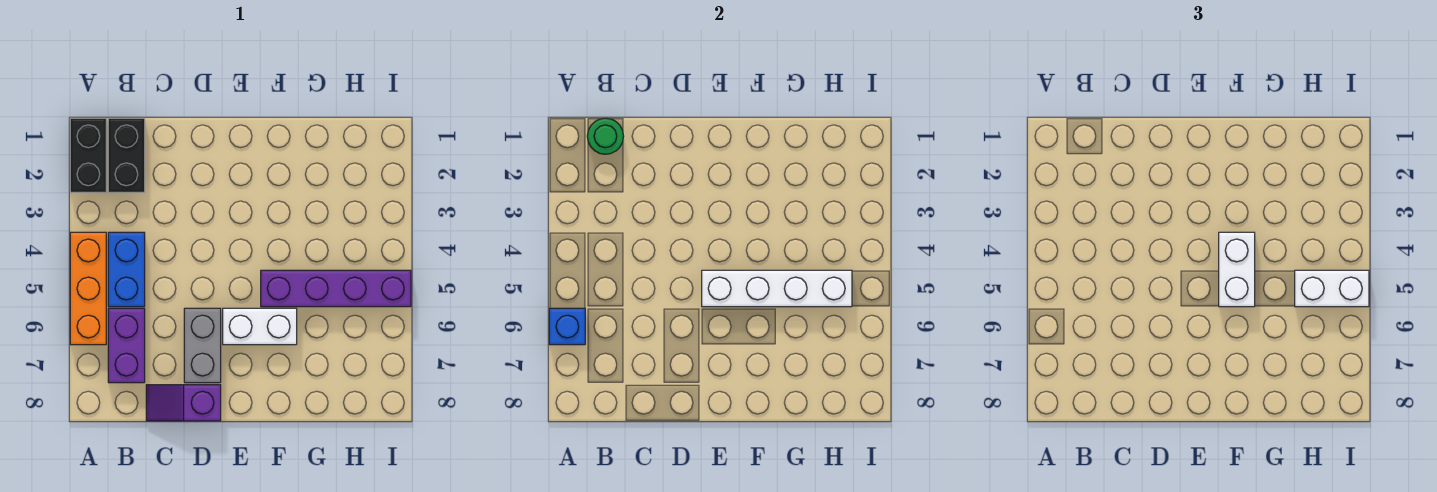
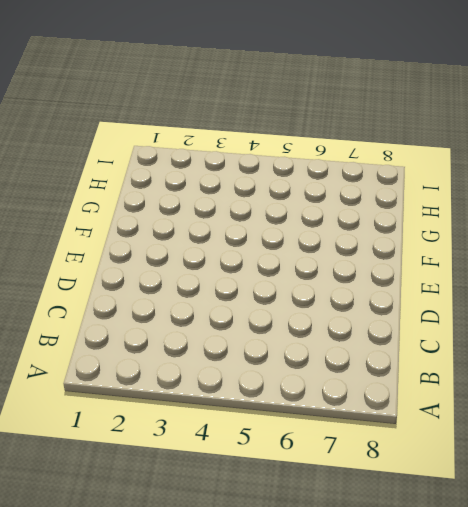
none -> black brick A1:A2 level 1
none -> orange brick A4:A6 level 1
none -> black brick B1:B2 level 1

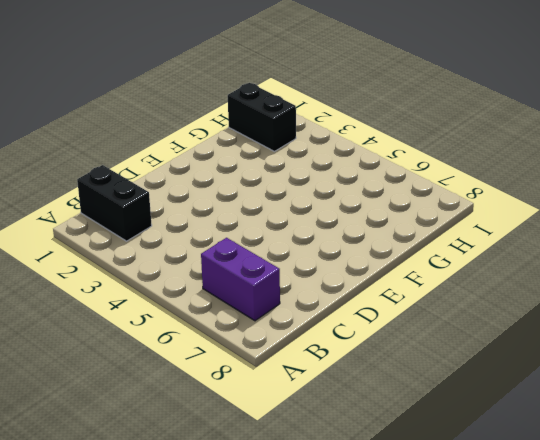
black brick H1:H2 level 1 -> black brick A1:A2 level 1
none -> orange brick A4:A6 level 1
none -> blue brick B4:B5 level 1
none -> purple slope C8:D8 level 1 top D

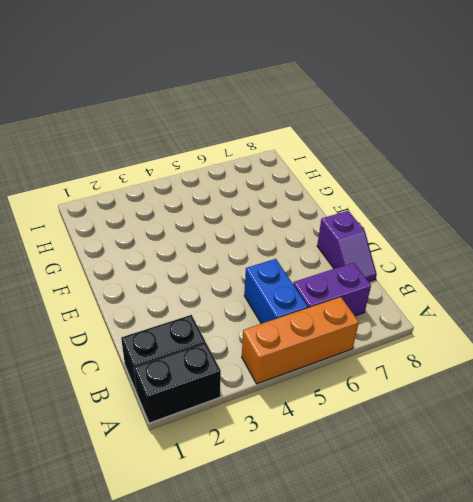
blue brick B5:C5 level 1 -> blue brick B4:B5 level 1
none -> grey brick D6:D7 level 1
none -> white brick E6:F6 level 1
none -> purple brick F5:I5 level 1

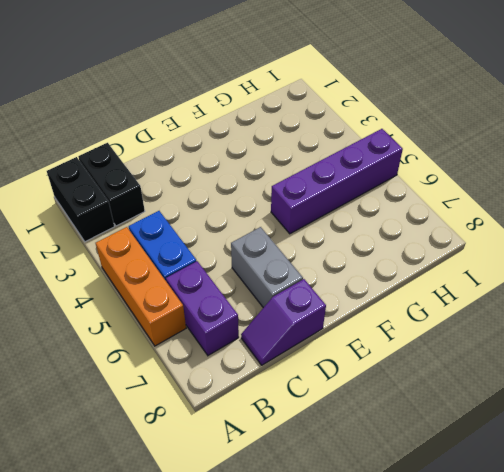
none -> white brick E6:F6 level 1
none -> blue brick A6 level 2
none -> green round brick B1 level 2

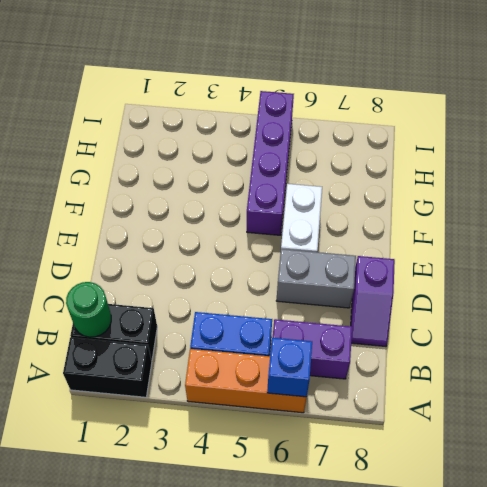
none -> white brick E5:H5 level 2
none -> white brick F4:F5 level 3
none -> white brick H5:I5 level 3

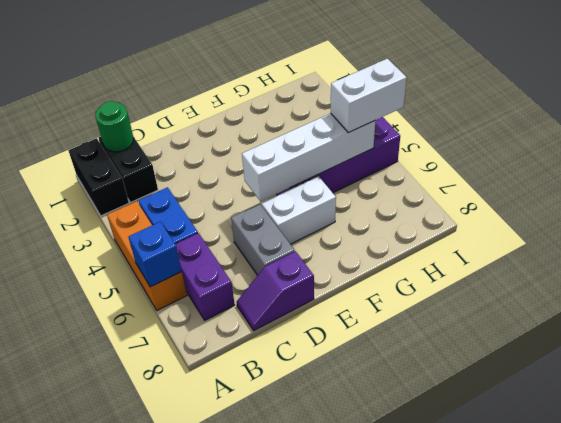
none -> white brick F4:F5 level 3

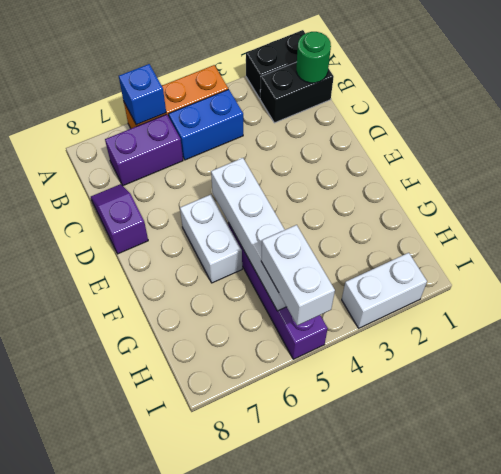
white brick I2:I3 level 1 -> white brick F4:F5 level 3
none -> grey brick D6:D7 level 1

